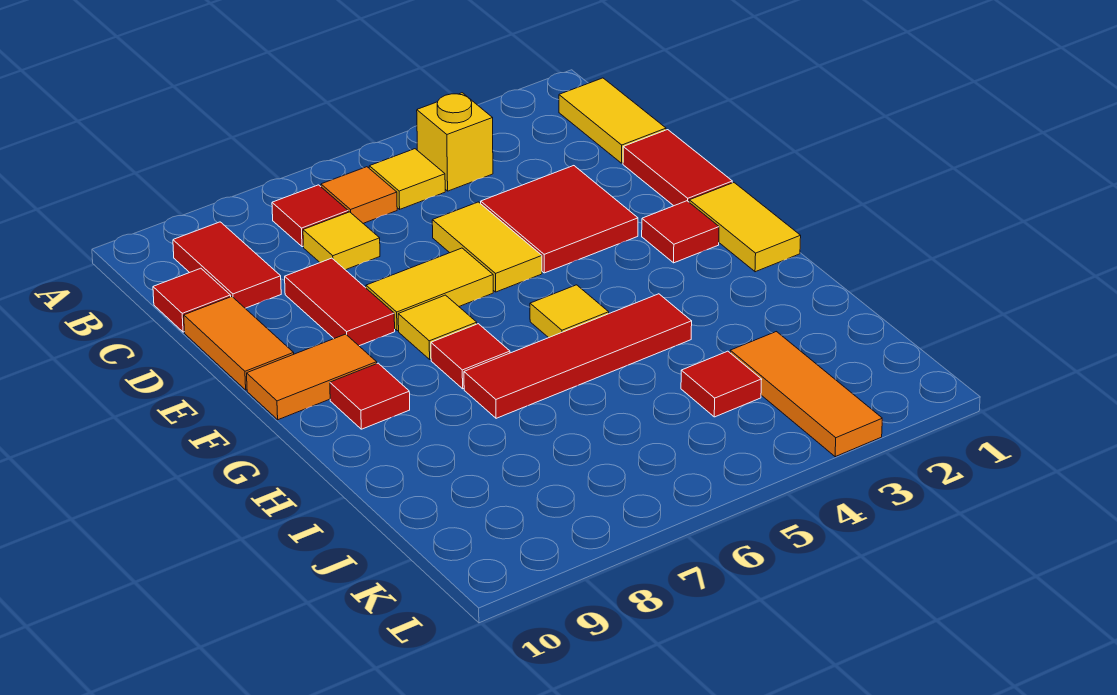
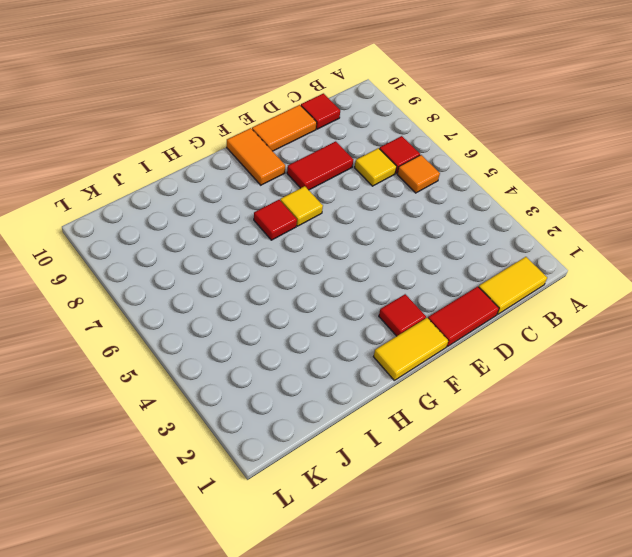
none -> yellow brick B4 level 1
none -> yellow tile B5 level 1
none -> red tile B9:C9 level 1

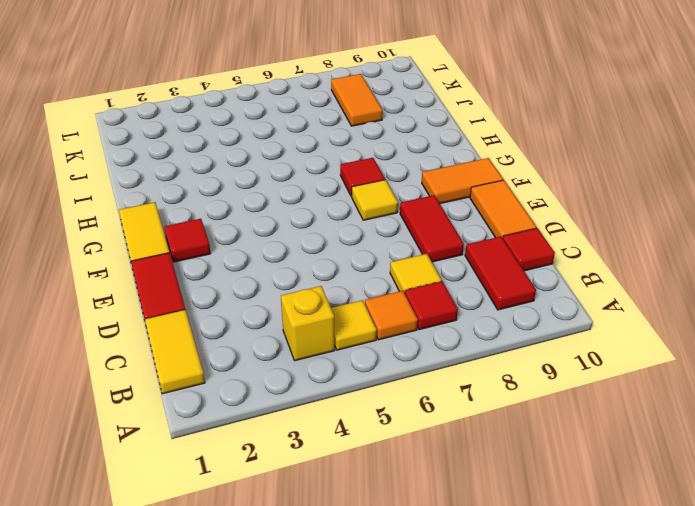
orange tile J8:K8 level 1 -> none
none -> red tile D3:E4 level 1
none -> yellow tile D5:E5 level 1
none -> yellow tile E6:E7 level 1

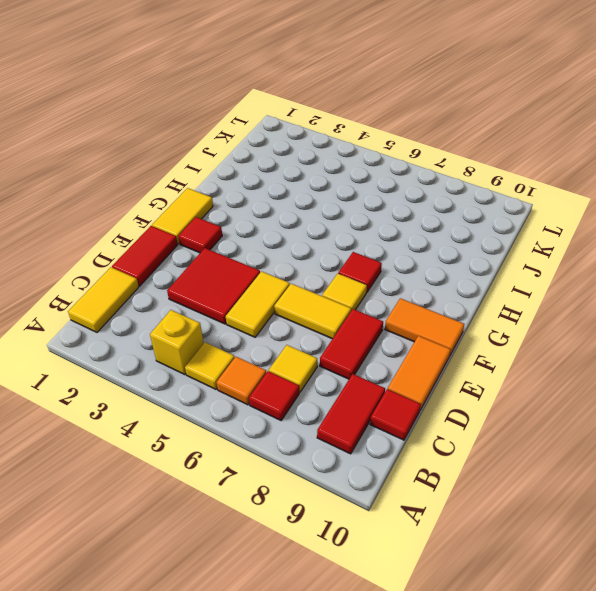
none -> yellow tile G5 level 1
none -> red tile G9 level 1
none -> red tile H4:H7 level 1

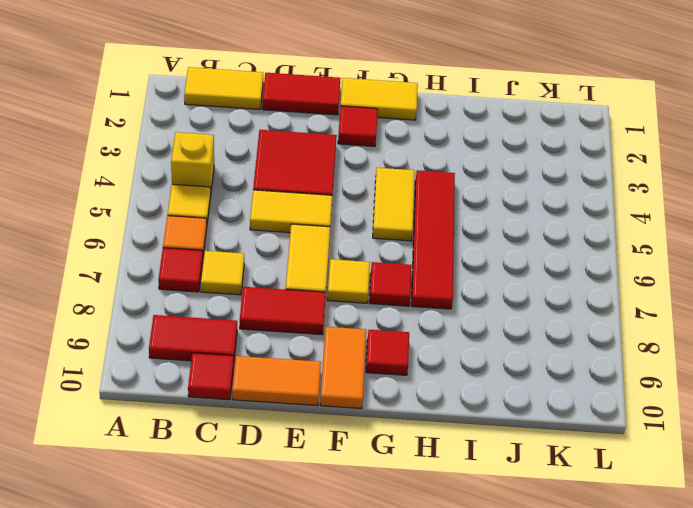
yellow tile G4:G5 level 1 -> yellow tile G5 level 1
none -> orange tile J3:L3 level 1
none -> red tile J4 level 1

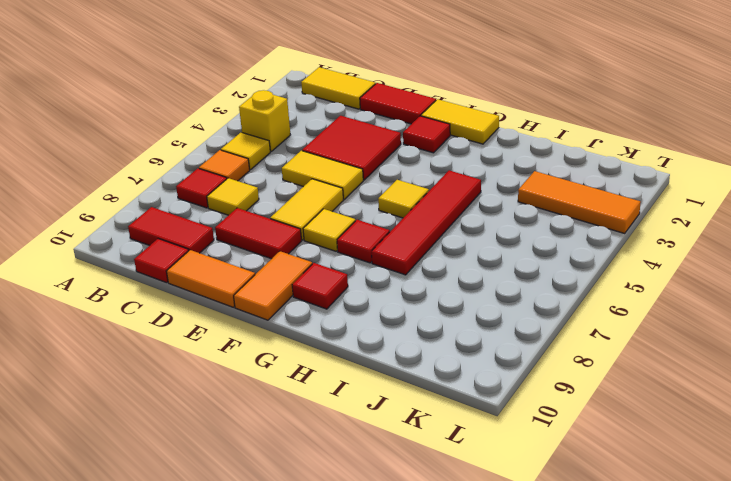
none -> red tile J4 level 1

